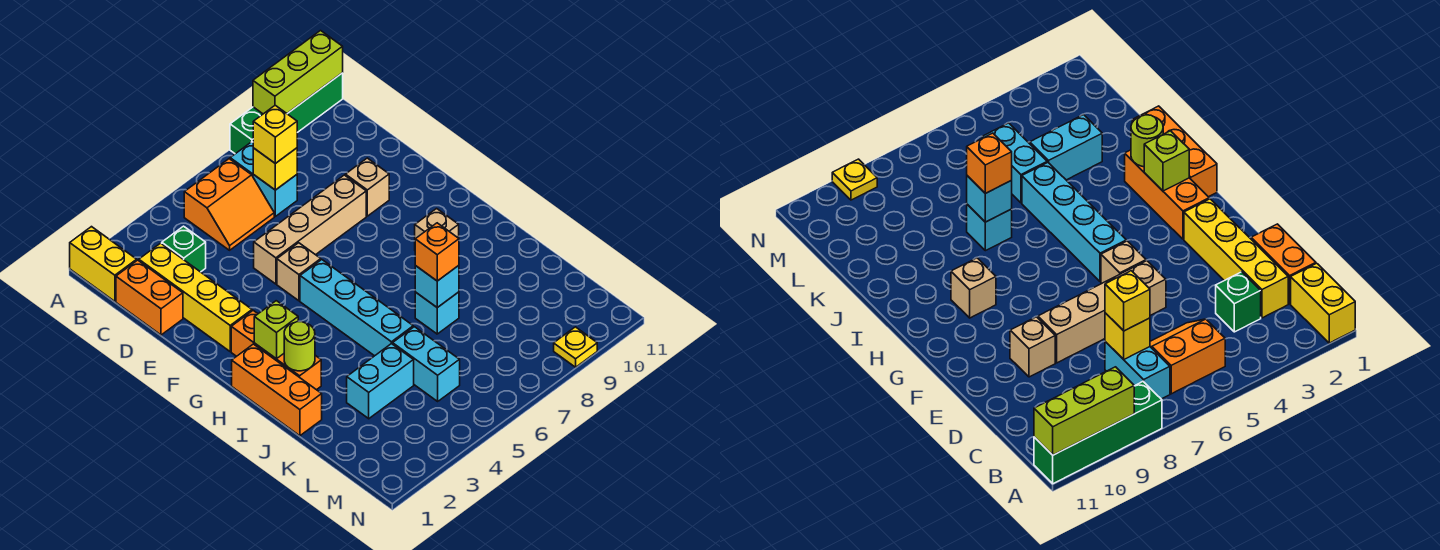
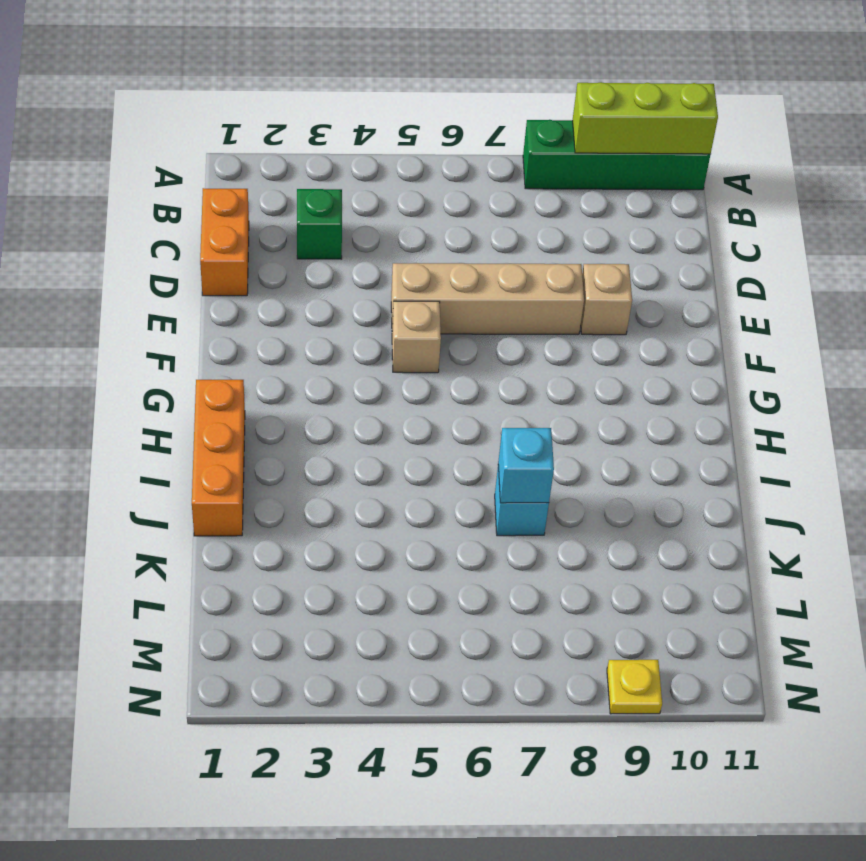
none -> yellow brick A1:B1 level 1
none -> orange slope B5:C6 level 1 top B
none -> cyan brick B7:C7 level 1

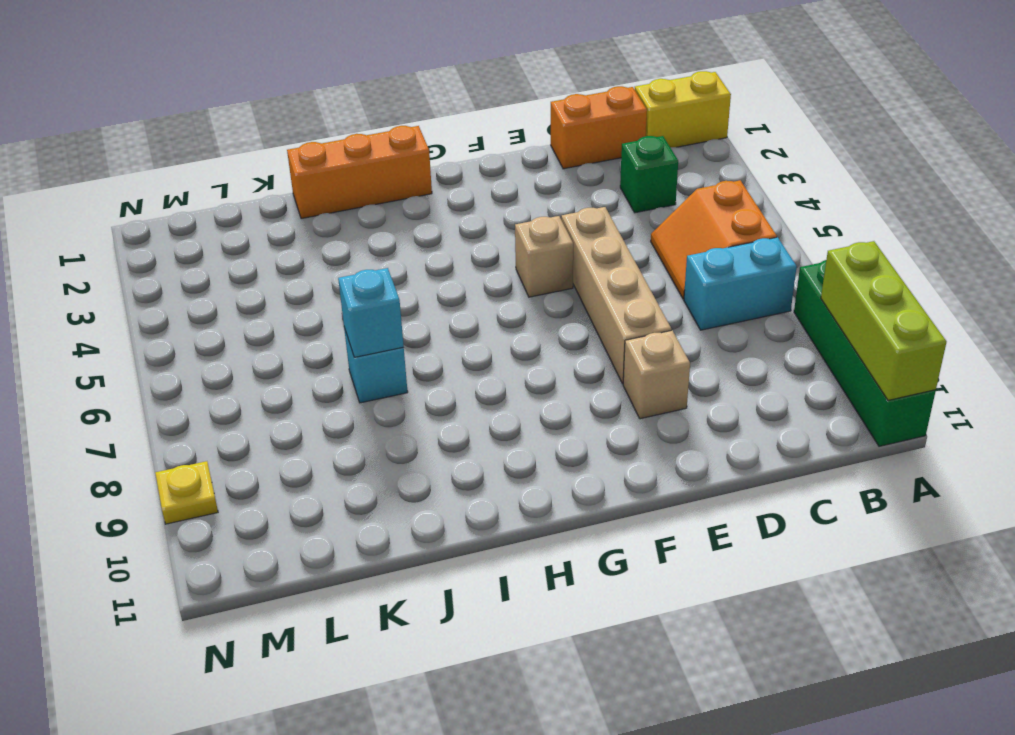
none -> yellow brick C2:F2 level 1
none -> orange brick G2:I2 level 1
none -> cyan brick G5:J5 level 1

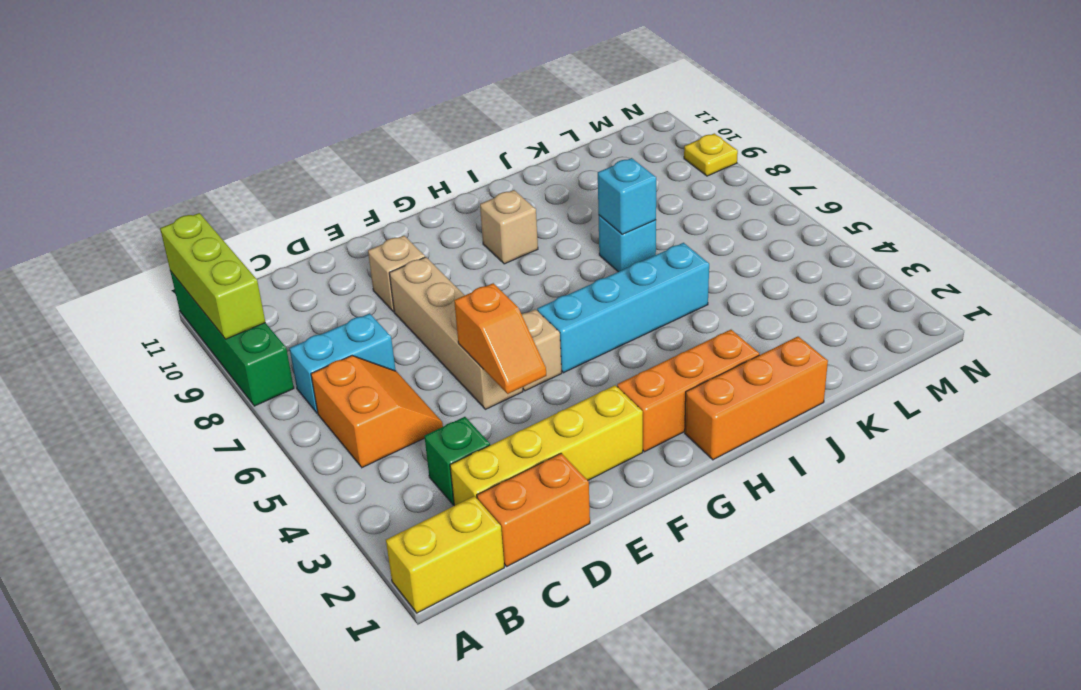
orange slope E4:E5 level 2 top 5 -> none
none -> cyan brick K3:K4 level 1
none -> cyan brick K5:L5 level 1
none -> yellow brick C7 level 2

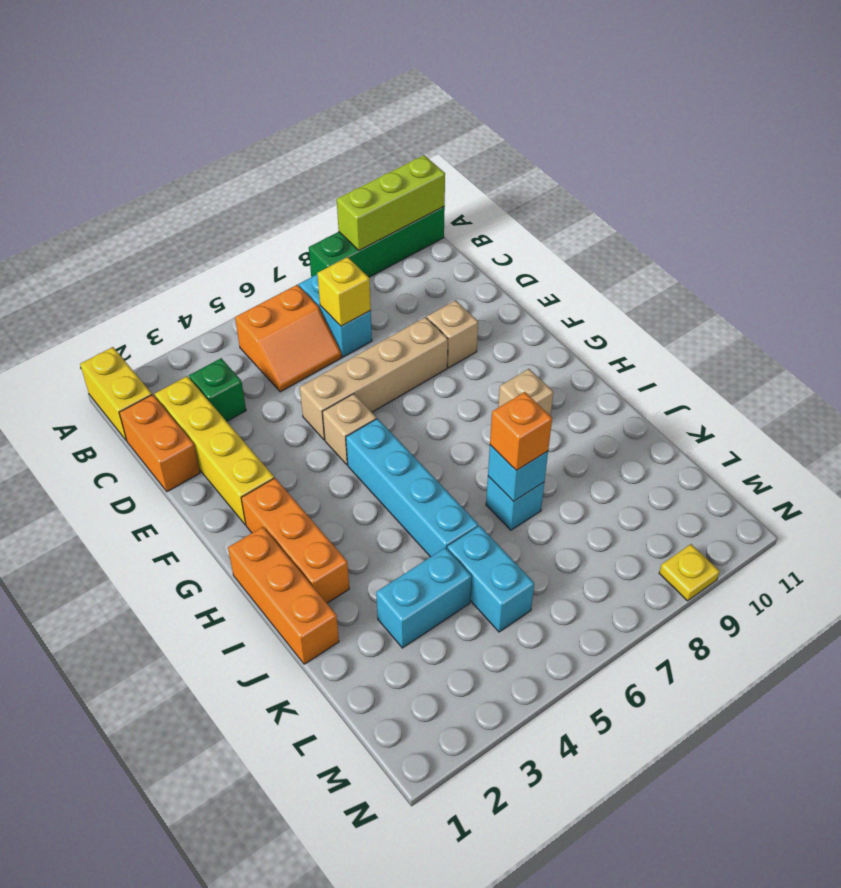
none -> lime brick H2 level 2
none -> lime round brick I2 level 2
none -> yellow brick C7 level 3

